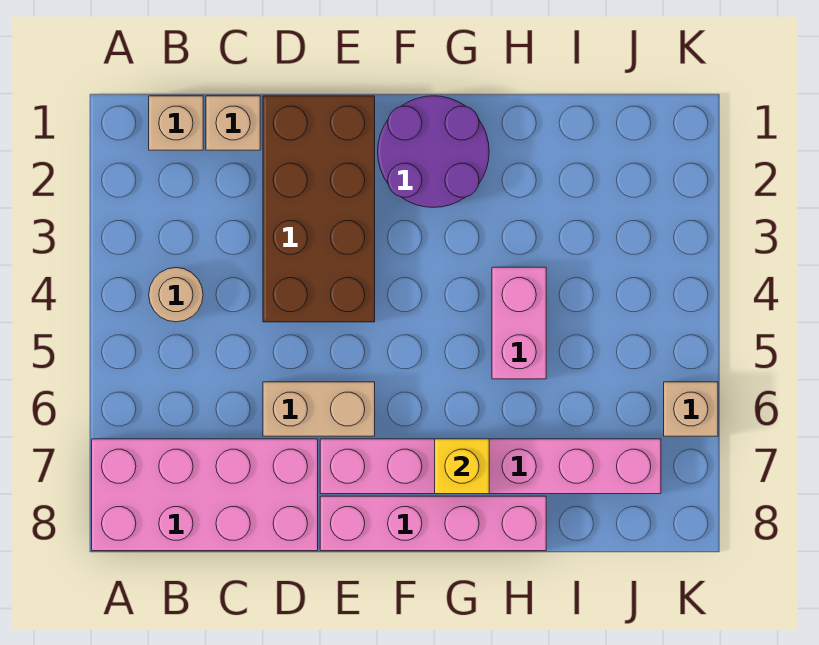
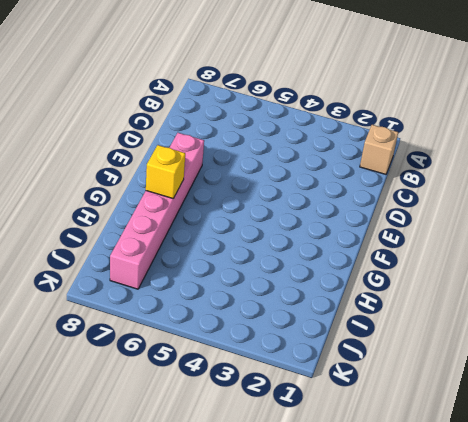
none -> pink brick A7:D8 level 1
none -> tan round brick B4 level 1
none -> tan brick C1 level 1

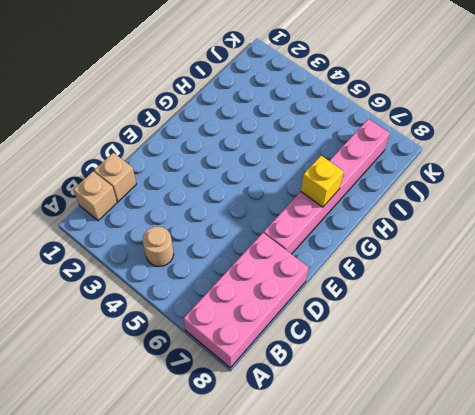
none -> brown brick D1:E4 level 1
none -> tan brick D6:E6 level 1
none -> pink brick E8:H8 level 1

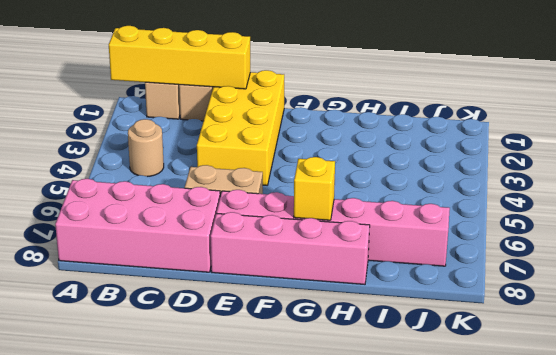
yellow brick A1:D1 level 2 -> none
yellow brick D1:E4 level 1 -> brown brick D1:E4 level 1
none -> purple round brick F1:G2 level 1
none -> pink brick H4:H5 level 1
none -> tan brick K6 level 1

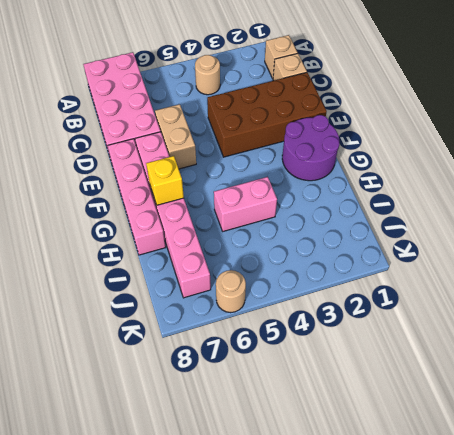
tan round brick K6 level 1 -> tan brick K6 level 1

